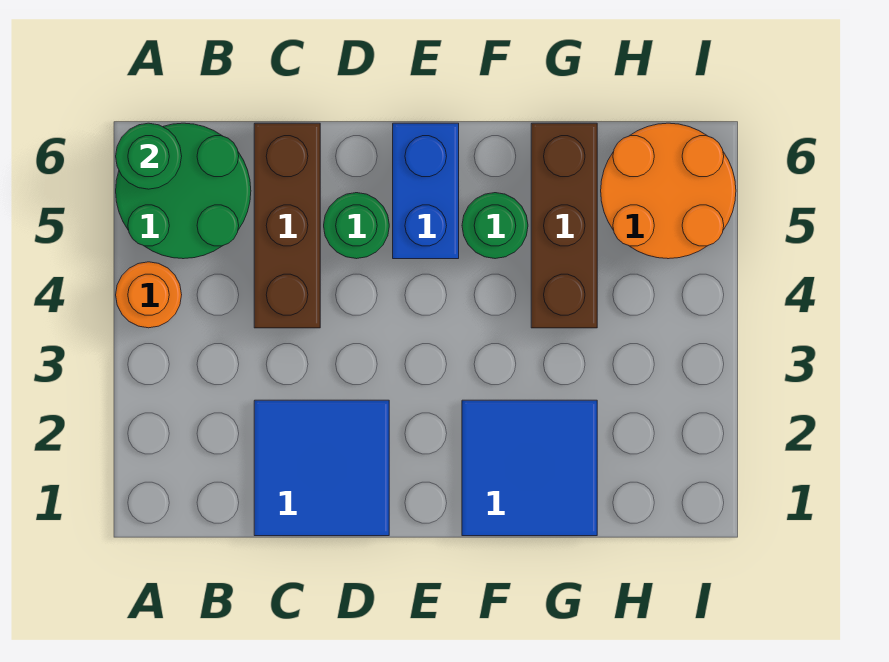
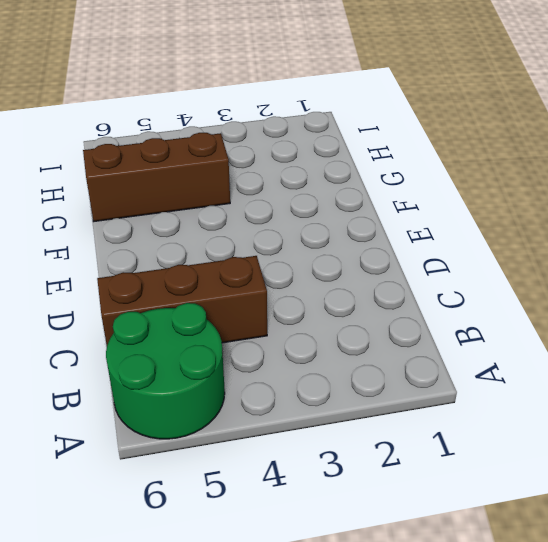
none -> orange round brick A4 level 1
none -> blue tile C1:D2 level 1

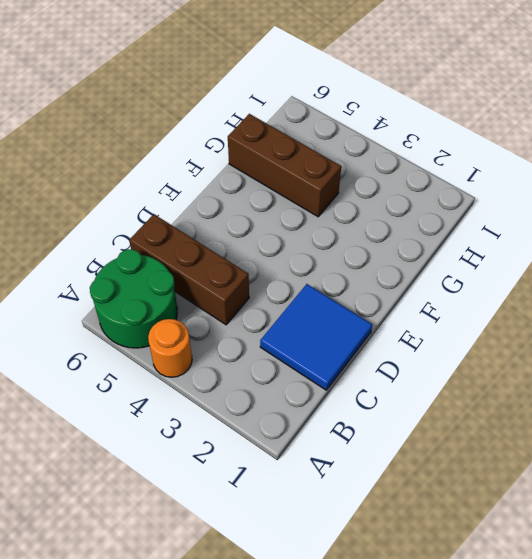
none -> green round brick D5 level 1
none -> blue brick E5:E6 level 1

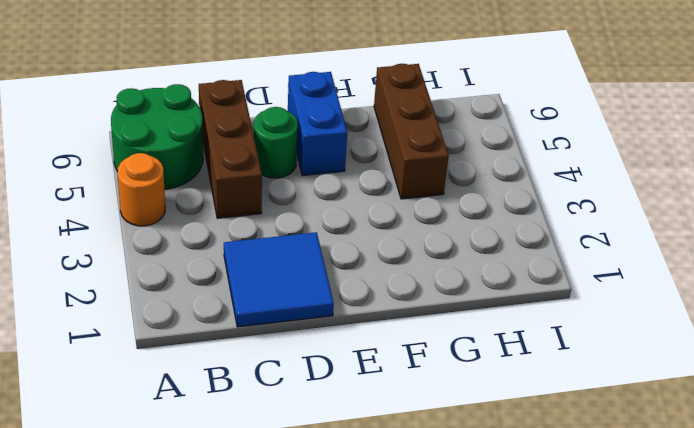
none -> blue tile F1:G2 level 1
none -> green round brick F5 level 1

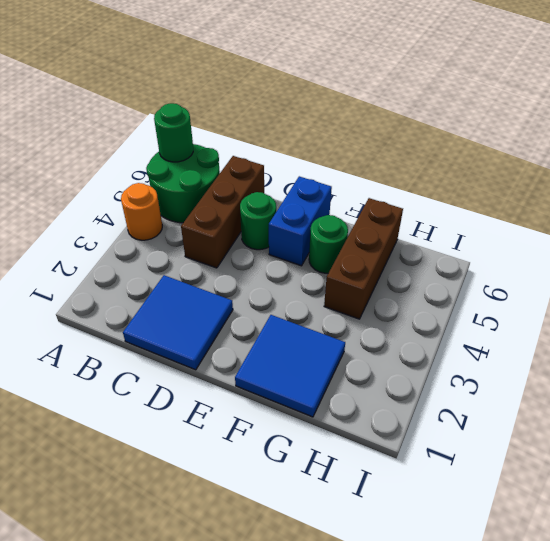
none -> orange round brick H5:I6 level 1

